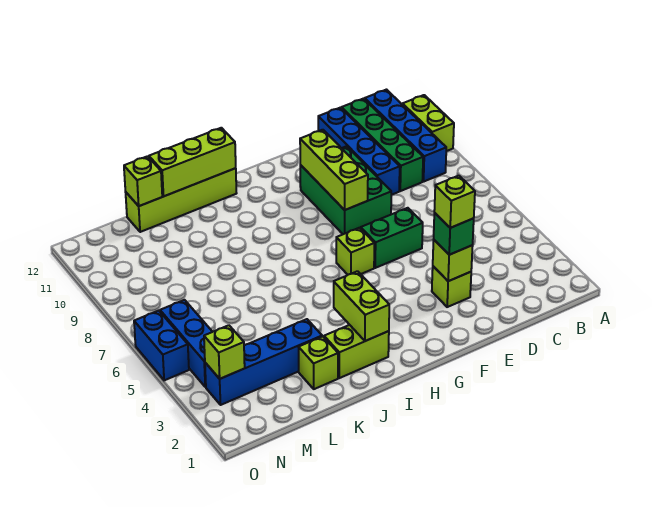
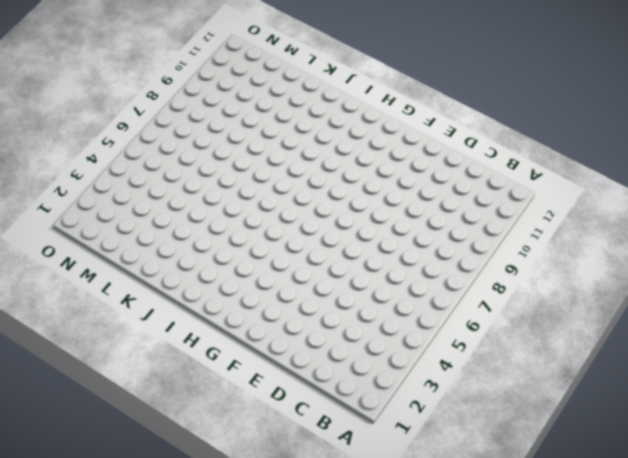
none -> lime brick A10:A11 level 1
none -> blue brick B9:B12 level 1
none -> green brick C9:C12 level 1

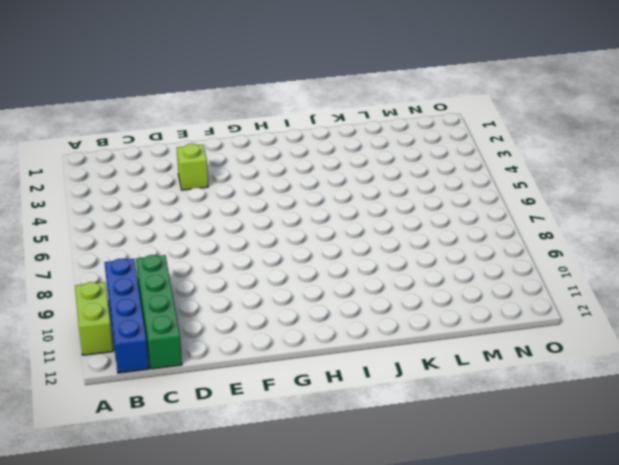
none -> blue brick D9:D12 level 1
none -> green brick E6:F6 level 1
none -> green brick E8:F10 level 1

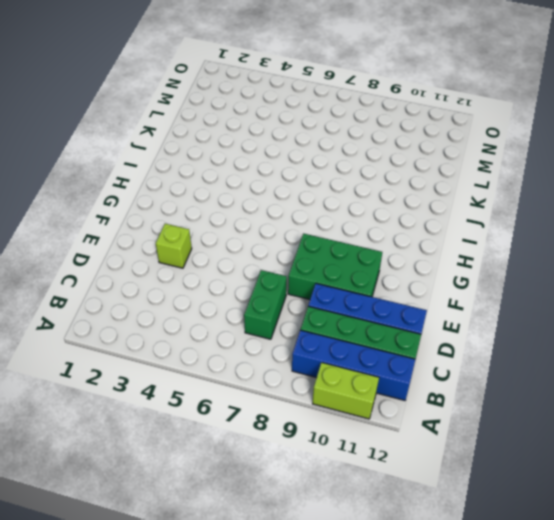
green brick C7:D7 level 1 -> green brick E6:F6 level 1
none -> lime brick G6 level 1
none -> lime brick I2:J2 level 1
none -> lime brick I12:L12 level 1

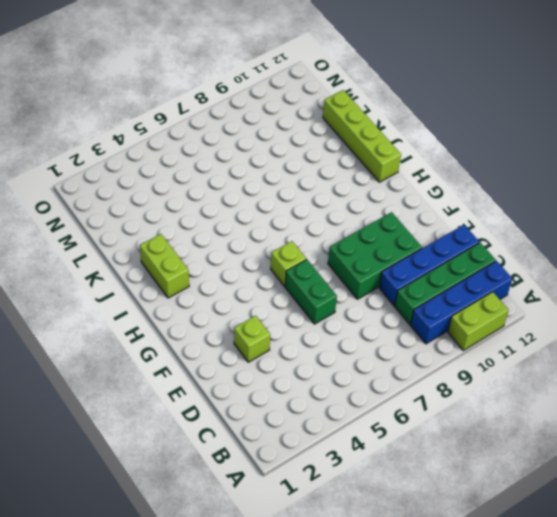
none -> lime brick K2 level 1
none -> blue brick K3:N3 level 1
none -> blue brick N4:N6 level 1

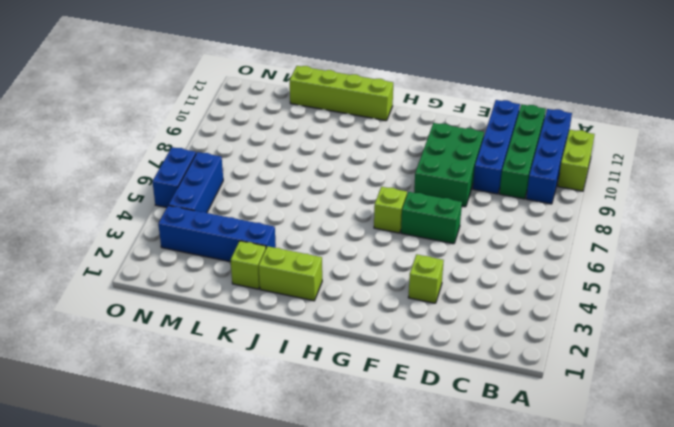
none -> lime brick E3 level 2
none -> lime brick F8:F10 level 2
none -> lime brick I2:I3 level 2

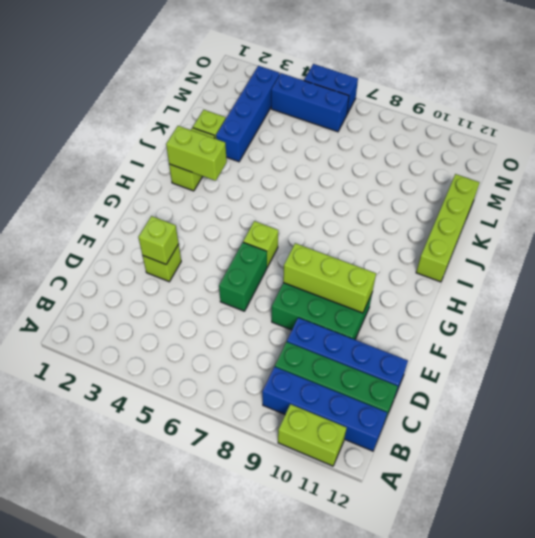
none -> lime brick I12:K12 level 2
none -> lime brick L12 level 2
none -> lime brick N3 level 2

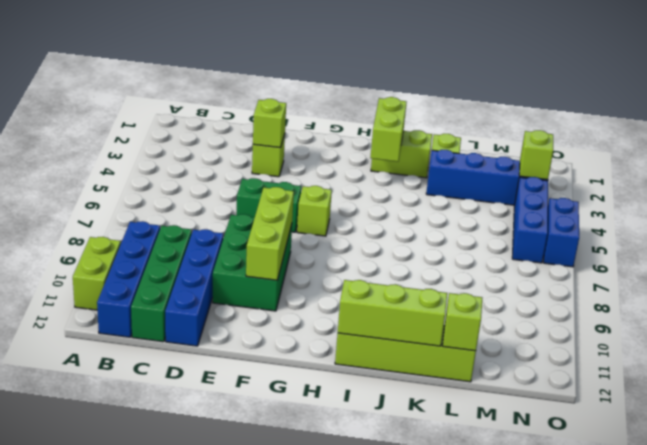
none -> green brick E3 level 3
none -> lime brick E3 level 4

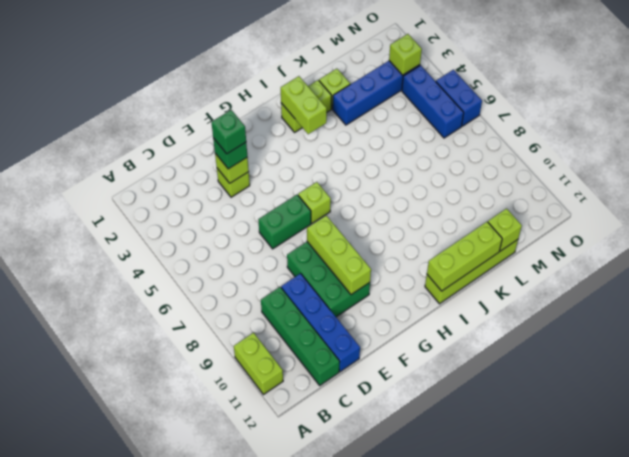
green brick E3 level 4 -> lime brick E3 level 4
none -> blue brick B9:B12 level 1

